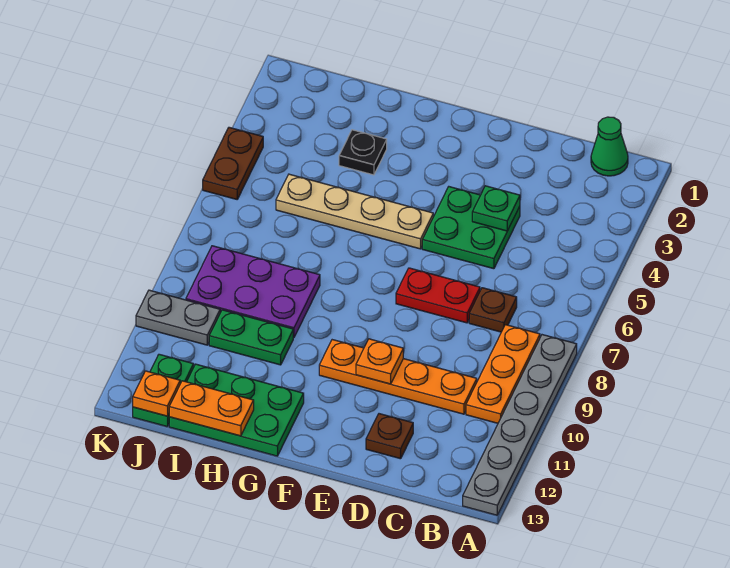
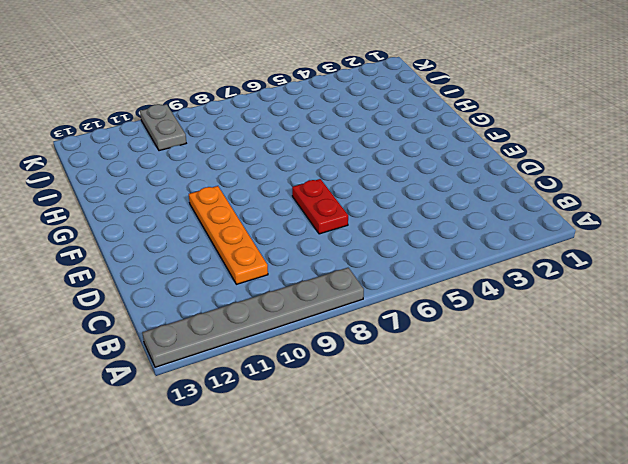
none -> green cone B1 level 1
none -> orange plate B8:B10 level 1
none -> brown plate C7 level 1

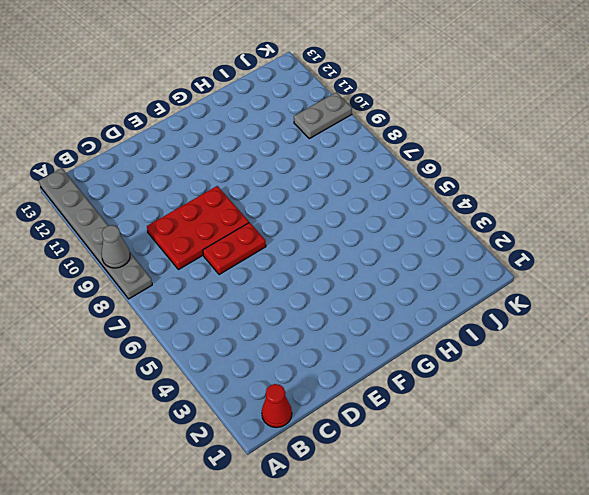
grey cone A9 level 2 -> none
red cone B1 level 1 -> green cone B1 level 1
red plate C8:E9 level 1 -> none
none -> orange plate B8:B10 level 1
none -> brown plate C7 level 1
none -> orange plate C10:F10 level 1

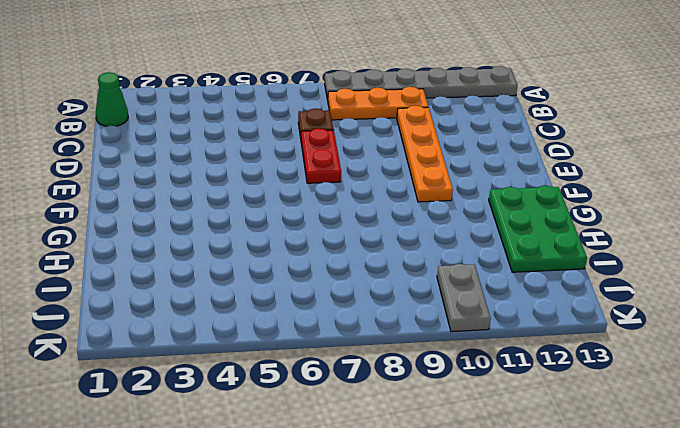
none -> green plate D4:E5 level 1
none -> brown plate D12 level 1
none -> tan plate F5:I5 level 1

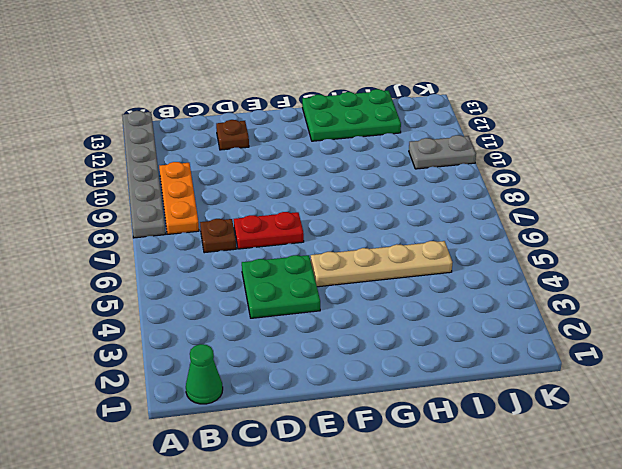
none -> orange plate C10:F10 level 1
none -> black plate H3 level 1
none -> purple plate H8:J9 level 1

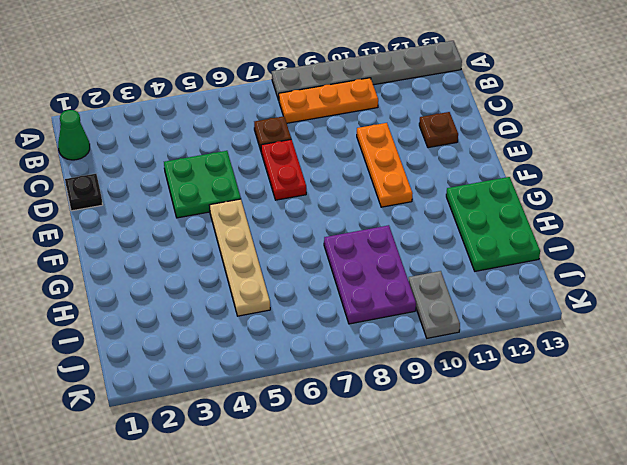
black plate D1 level 1 -> black plate H3 level 1
orange plate D10:F10 level 1 -> orange plate C10:F10 level 1
none -> green plate H10:I10 level 1
none -> green plate J12:J13 level 1
none -> brown plate K4:K5 level 1

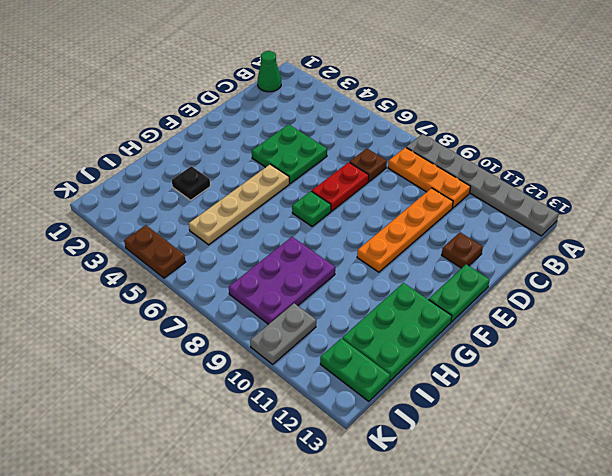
green plate E13:F13 level 1 -> green plate H10:I10 level 1
green plate F7 level 1 -> green plate D4 level 2
none -> orange plate E10 level 2
none -> orange plate H13:I13 level 2
none -> orange plate J13 level 2

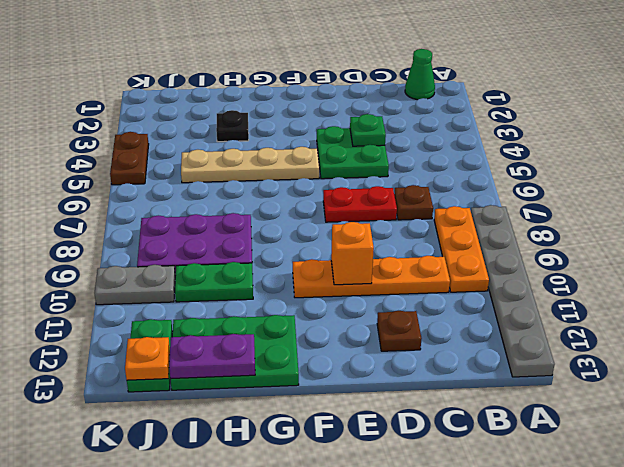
orange brick E10 level 2 -> orange plate E10 level 2
purple plate H13:I13 level 2 -> orange plate H13:I13 level 2

